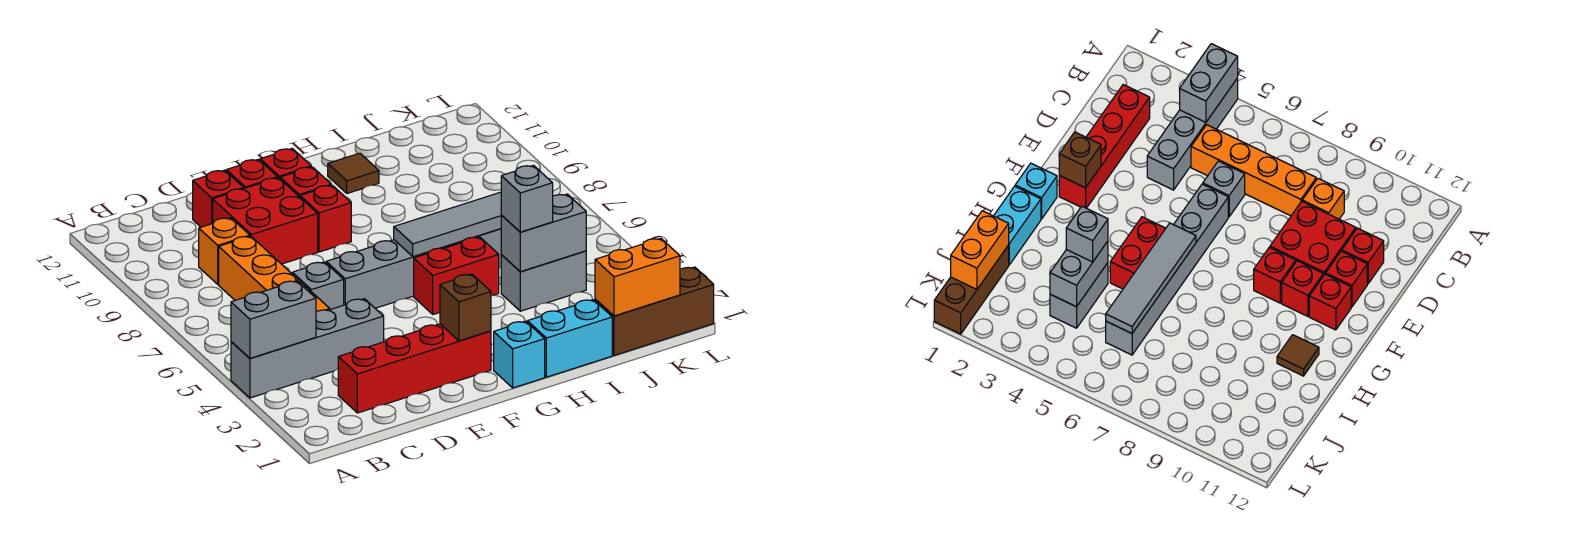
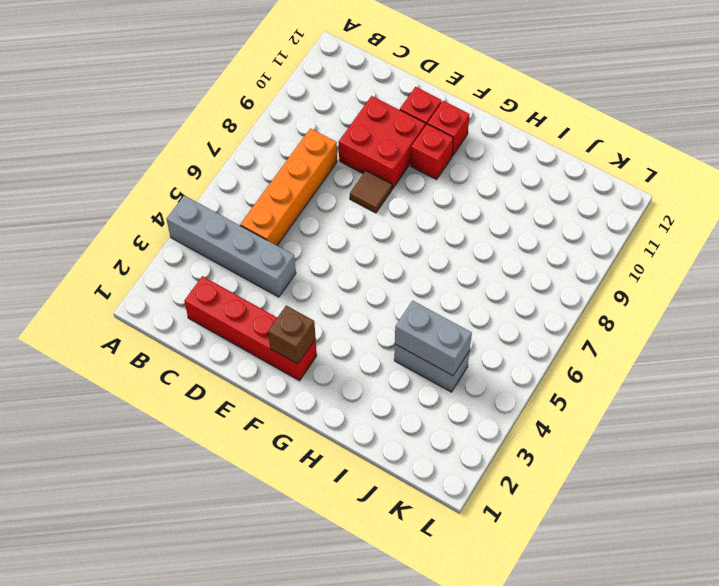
brown tile E8 level 1 -> brown tile H11 level 1
none -> orange brick C9 level 1
none -> grey brick D6 level 1
none -> red brick D11 level 1

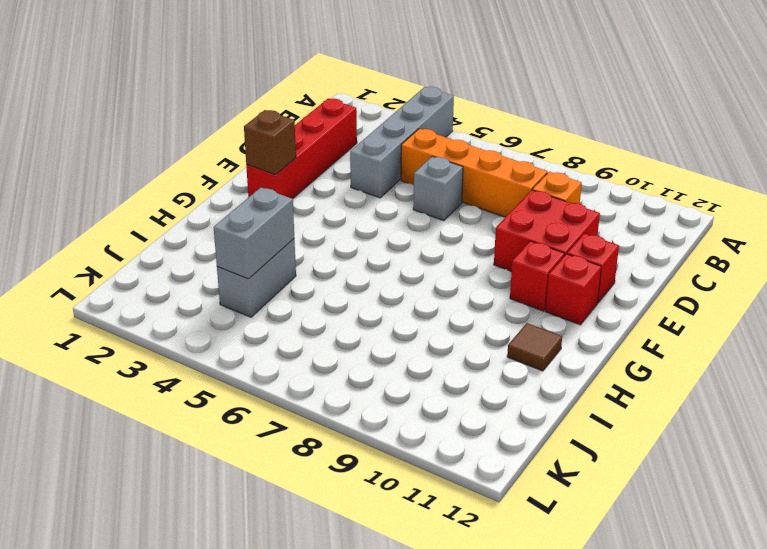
none -> red brick D11 level 1
none -> grey brick E6:J6 level 1
none -> red brick F9 level 1

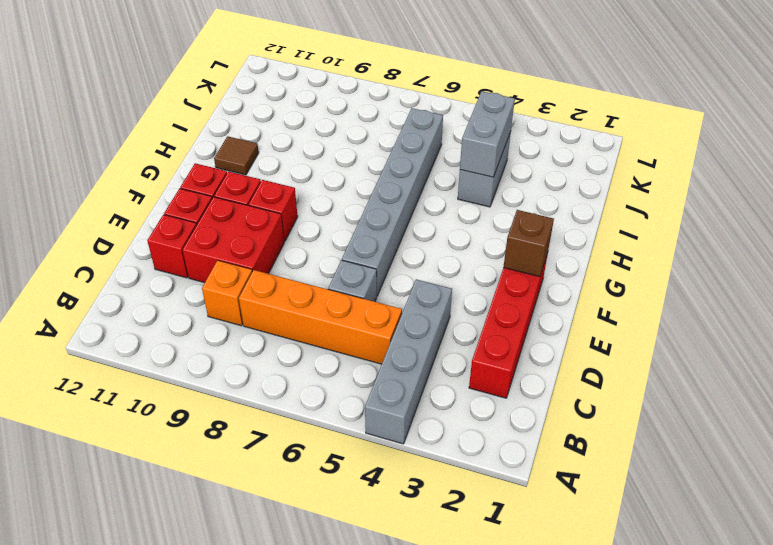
none -> cyan brick G1 level 1
none -> red brick G5:H5 level 1
none -> cyan brick H1:I1 level 1

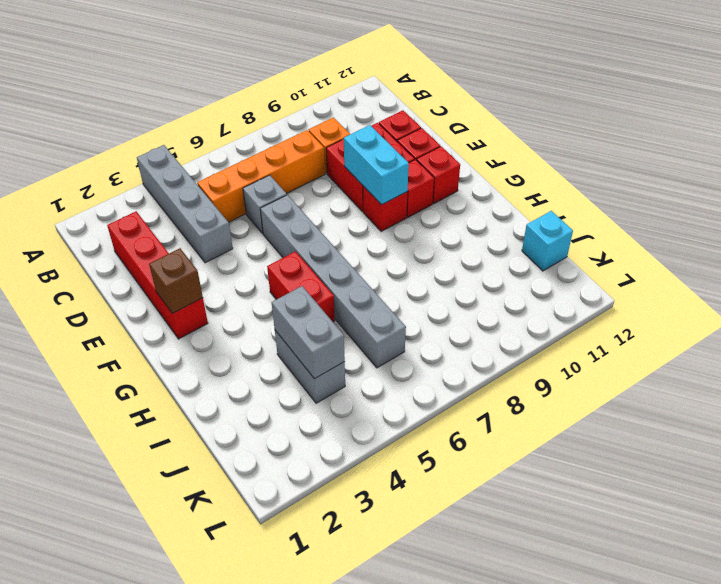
cyan brick E9:F9 level 2 -> cyan brick H1:I1 level 1
cyan brick J12 level 1 -> cyan brick G1 level 1
none -> brown tile H11 level 1
none -> brown brick J1:L1 level 1
none -> grey brick A4:B4 level 2

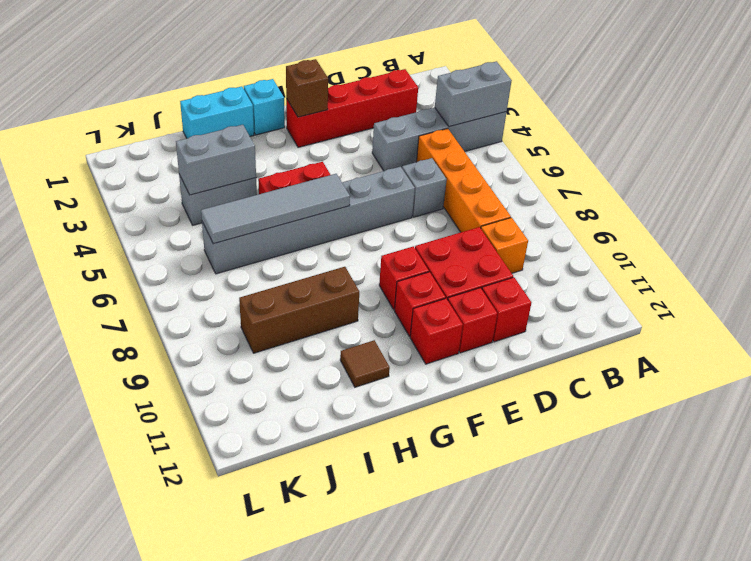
brown brick H9:J9 level 1 -> brown brick J1:L1 level 1
none -> orange brick J1:K1 level 2
none -> grey brick I4 level 3

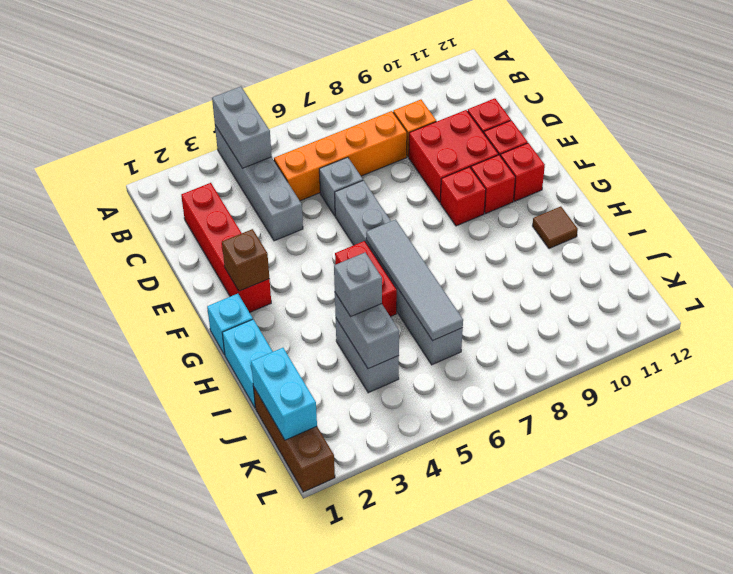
cyan brick J1:K1 level 2 -> orange brick J1:K1 level 2

